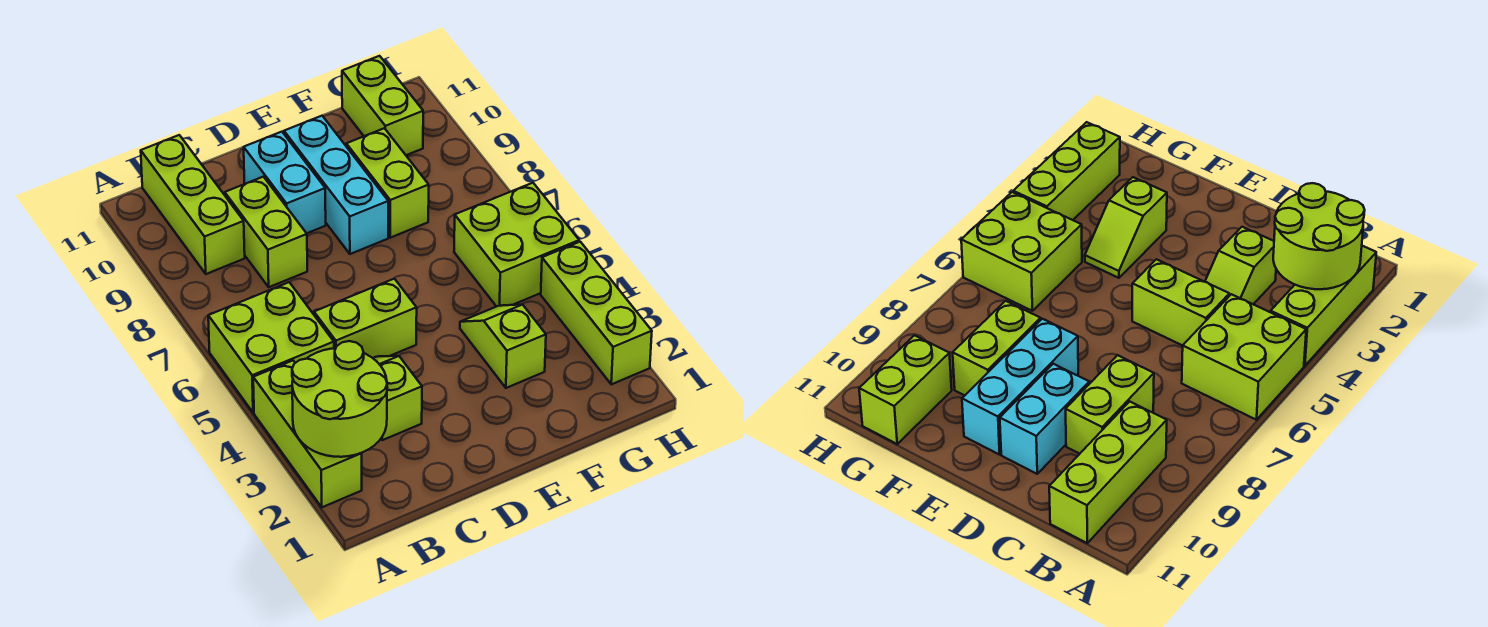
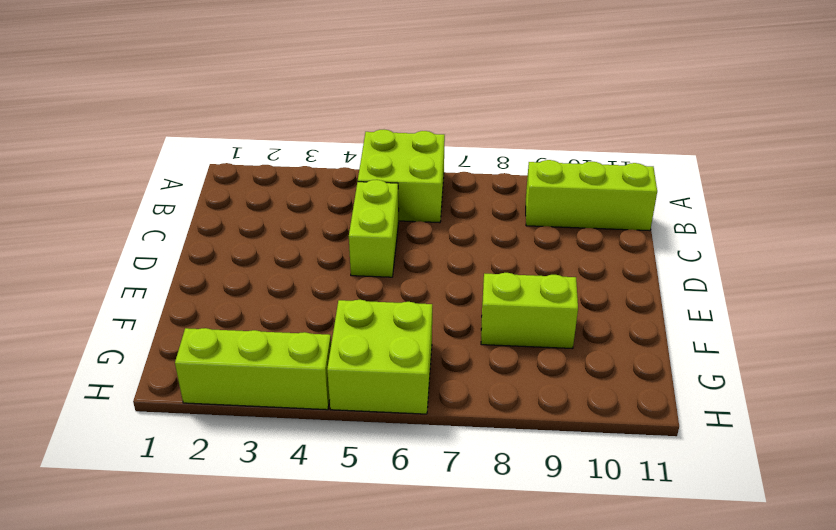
none -> lime brick A2:A4 level 1
none -> lime slope C3:C4 level 1 top 3
none -> lime brick C8:C9 level 1

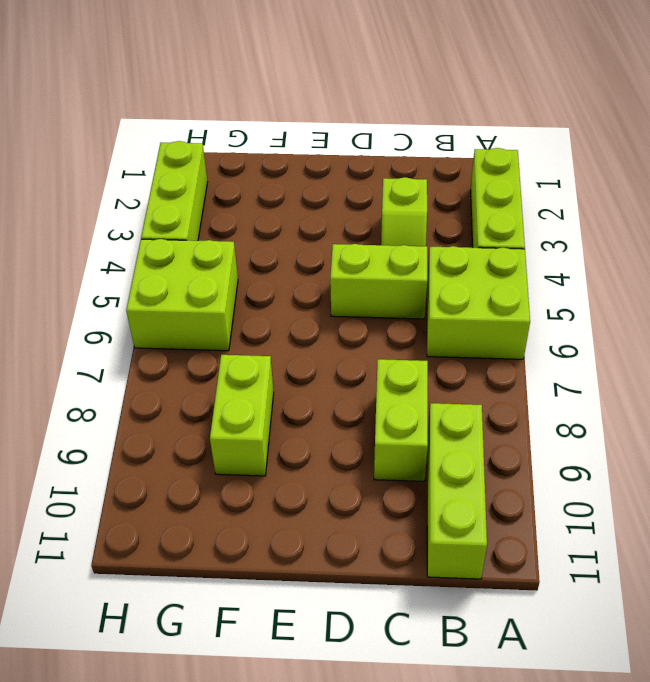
none -> cyan brick D9:D10 level 1
none -> cyan brick E8:E10 level 1
none -> lime slope F3:F4 level 1 top 3

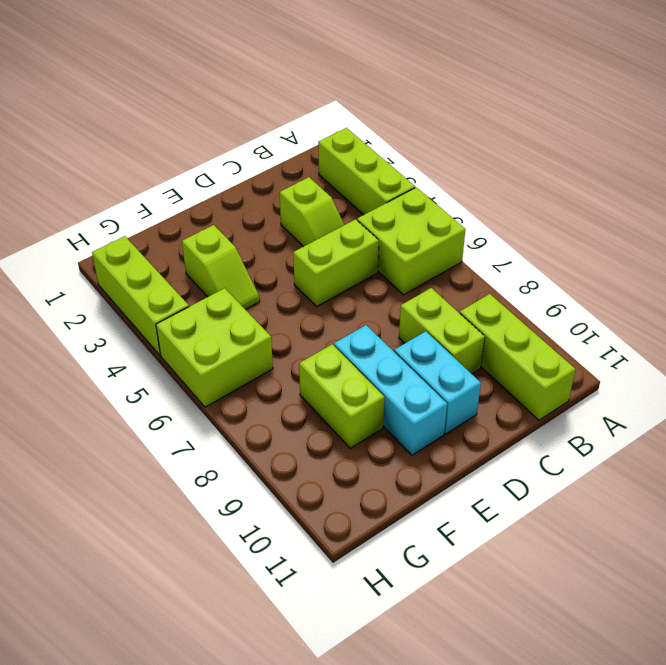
none -> lime brick G10:G11 level 1
none -> lime round brick A2:B3 level 2

